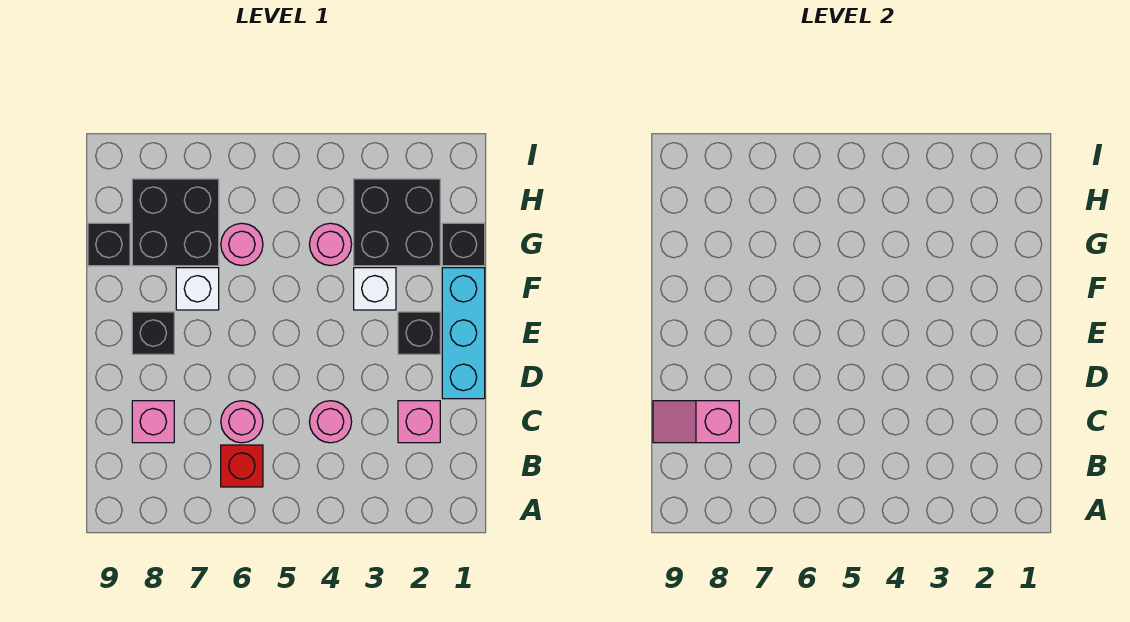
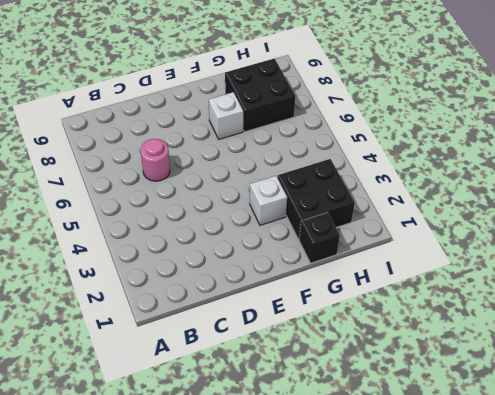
none -> red brick B6 level 1
none -> pink brick C2 level 1
none -> pink round brick C4 level 1

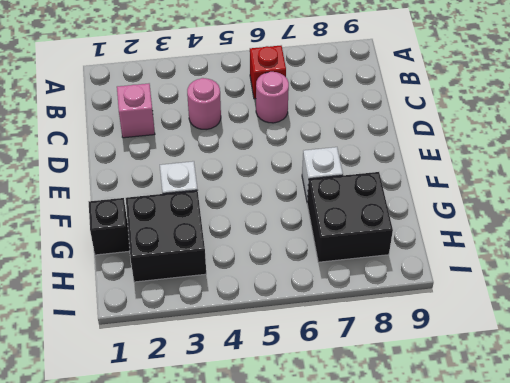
none -> pink brick C8 level 1
none -> cyan brick D1:F1 level 1
none -> black brick E2 level 1

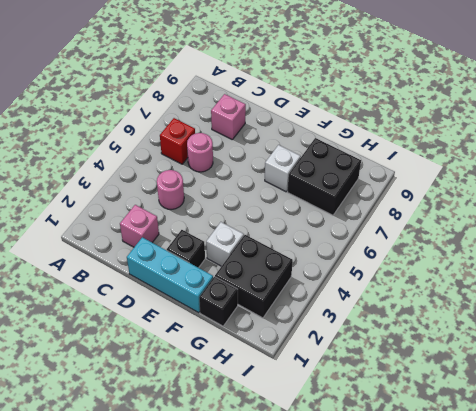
none -> black brick E8 level 1
none -> pink round brick G4 level 1
none -> pink round brick G6 level 1

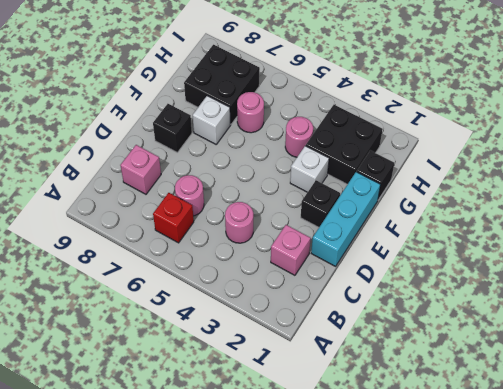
none -> black brick G9 level 1
none -> pink slope C8:C9 level 2 top 8

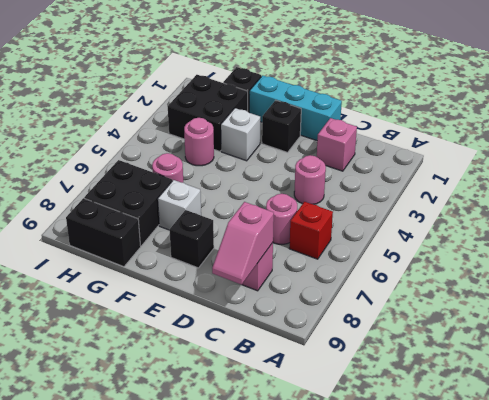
black brick G9:H9 level 1 -> black brick G9 level 1

